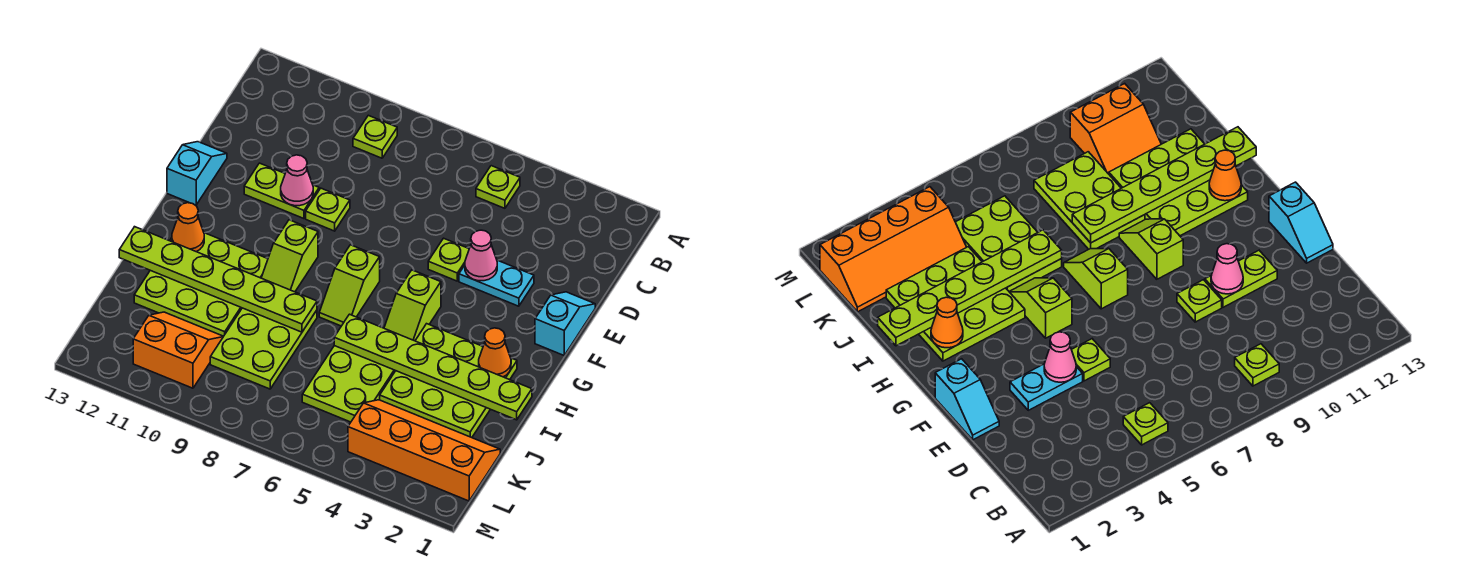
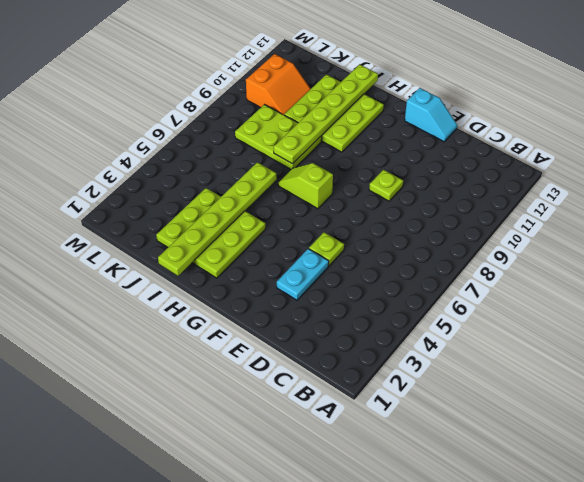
none -> lime plate B5 level 1
none -> lime plate B9 level 1
none -> cyan slope E1:F1 level 1 top F

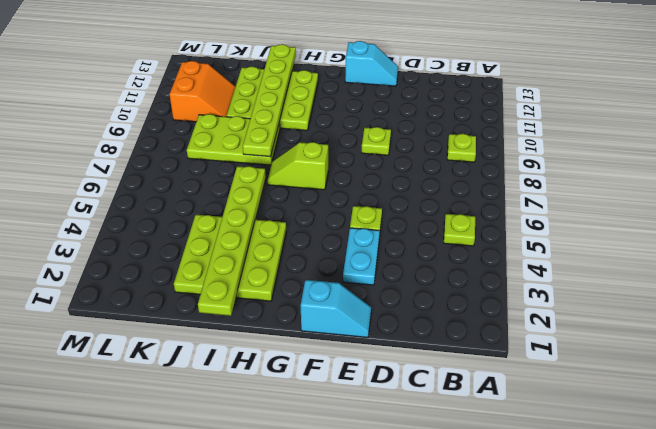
none -> lime plate E10:E11 level 1
none -> lime slope G5:H5 level 1 top G
none -> lime slope G9:H9 level 1 top G

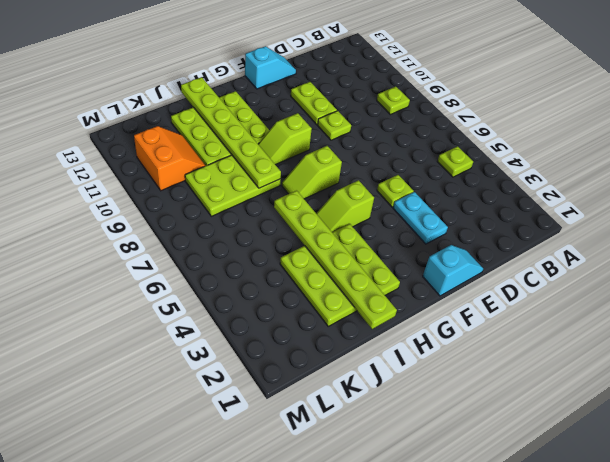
none -> lime plate I5:K6 level 1
none -> orange slope K1:L4 level 1 top L
none -> pink cone E4 level 2

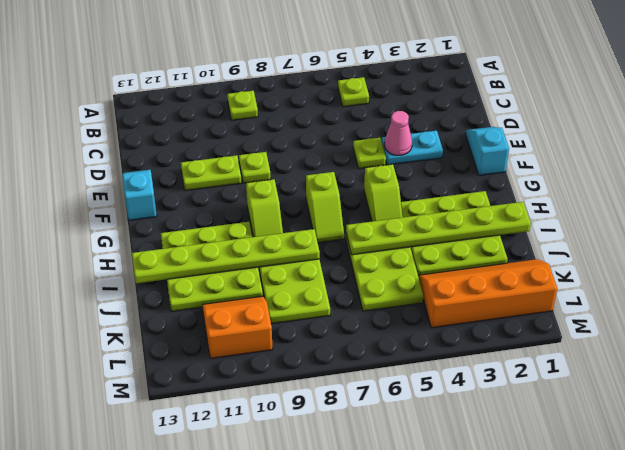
none -> pink cone E10 level 2
none -> orange cone H2 level 2
none -> orange cone H12 level 2

